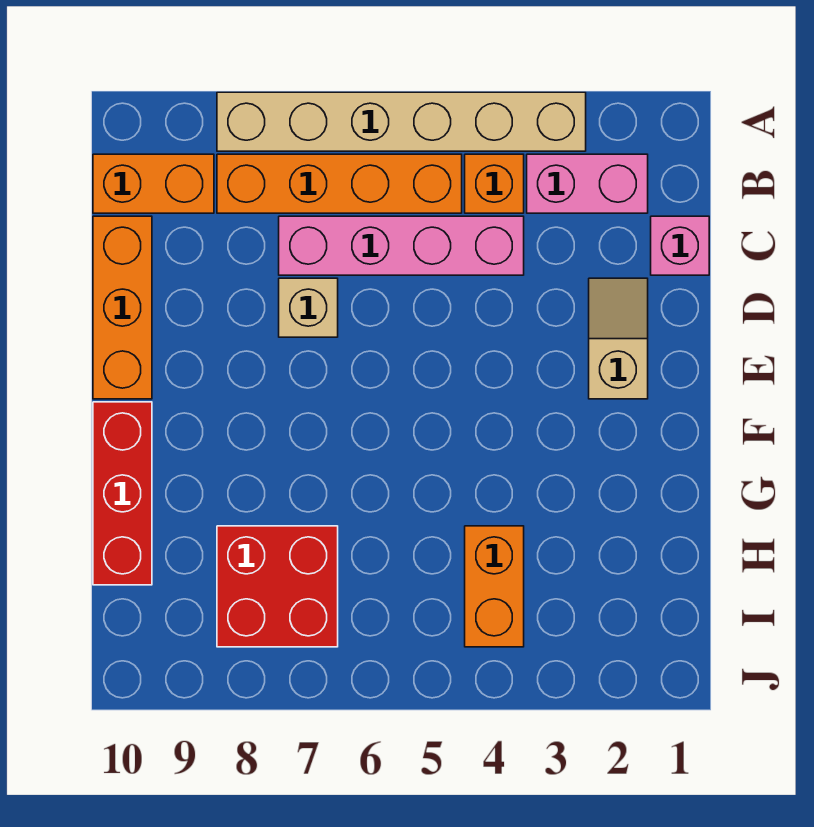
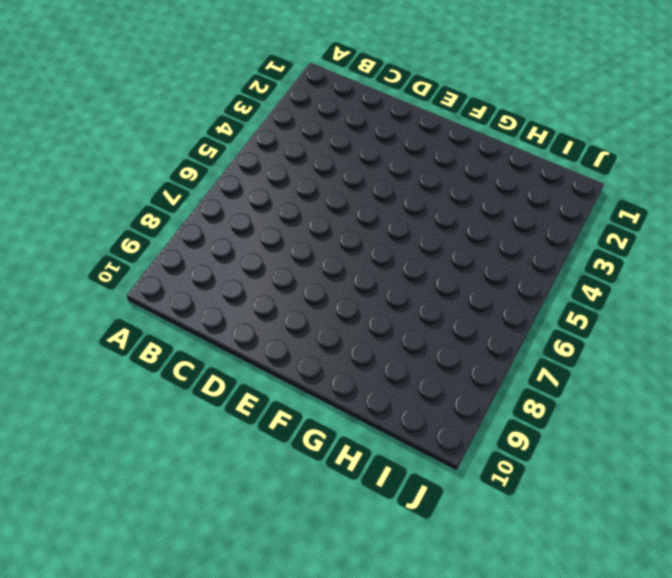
none -> tan brick A3:A8 level 1
none -> pink brick B2:B3 level 1
none -> orange brick B4 level 1

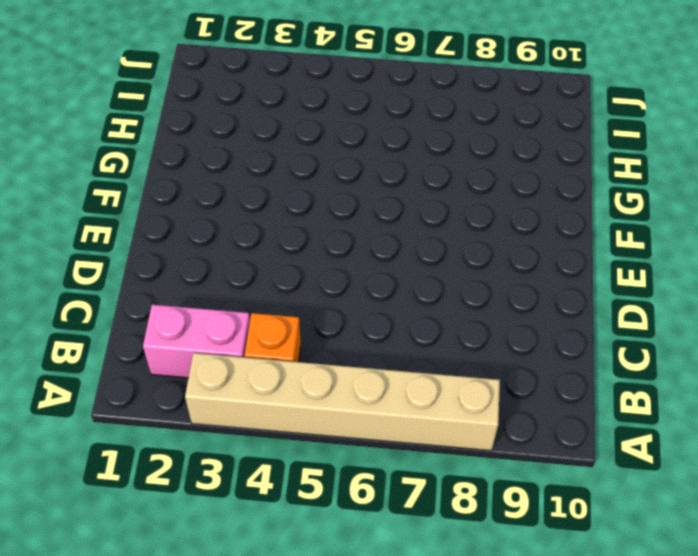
none -> orange brick B5:B8 level 1
none -> orange brick B9:B10 level 1
none -> pink brick C1 level 1

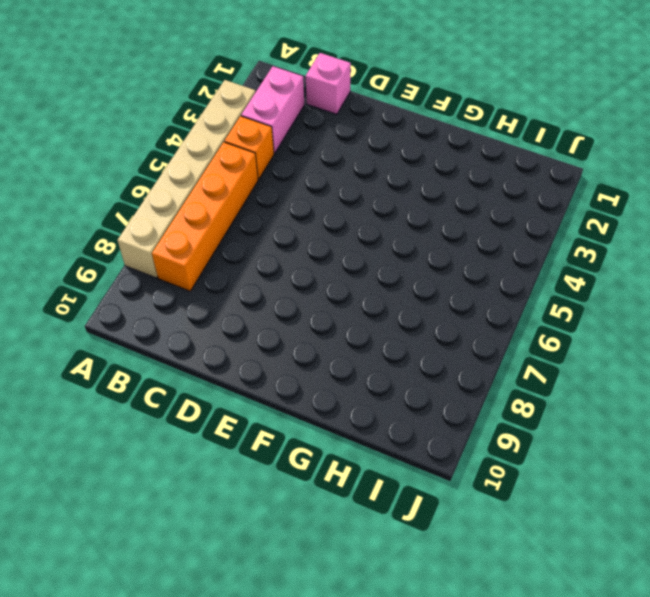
none -> orange brick B9:B10 level 1
none -> pink brick C4:C7 level 1
none -> orange brick C10:E10 level 1

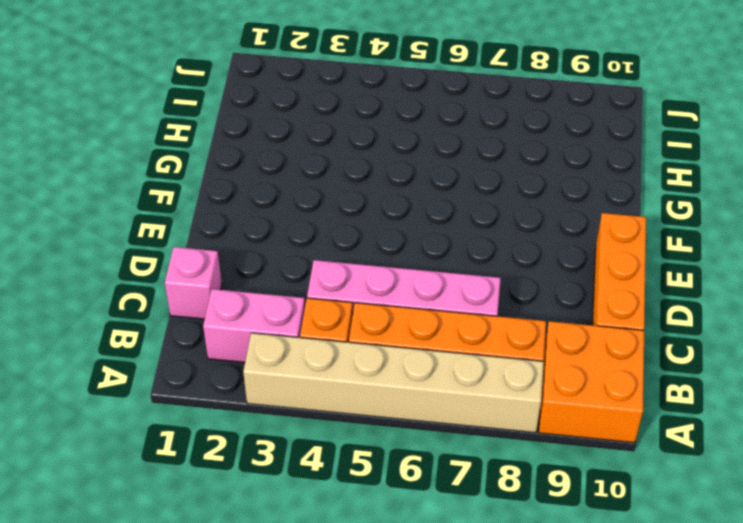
orange brick A9:B10 level 1 -> orange brick B9:B10 level 1
none -> tan slope D2:E2 level 1 top E
none -> tan brick D7 level 1
none -> red brick F10:H10 level 1

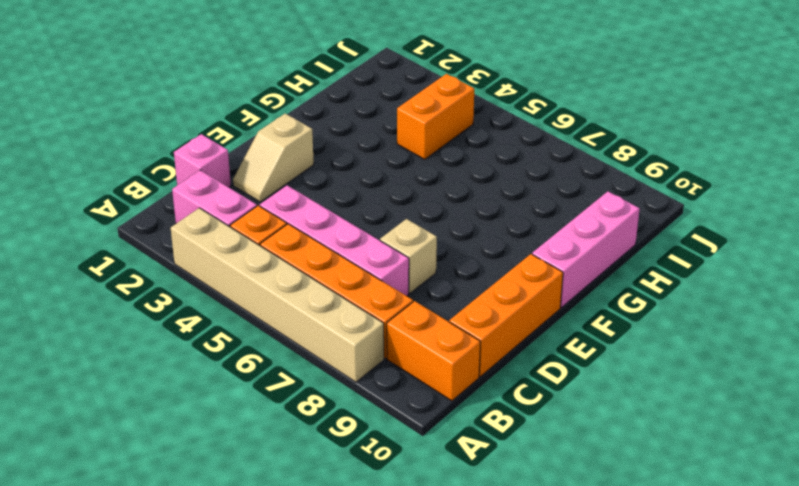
pink brick F10:H10 level 1 -> red brick F10:H10 level 1
none -> red brick H7:I8 level 1

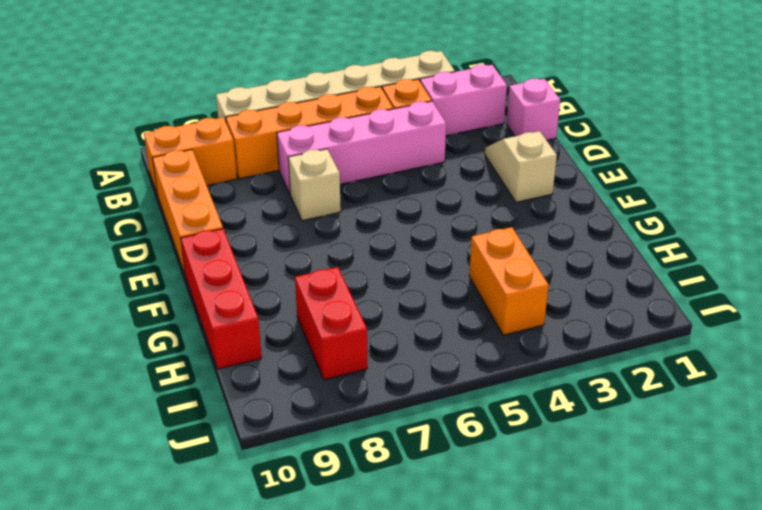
red brick H8:I8 level 1 -> red brick H7:I8 level 1

